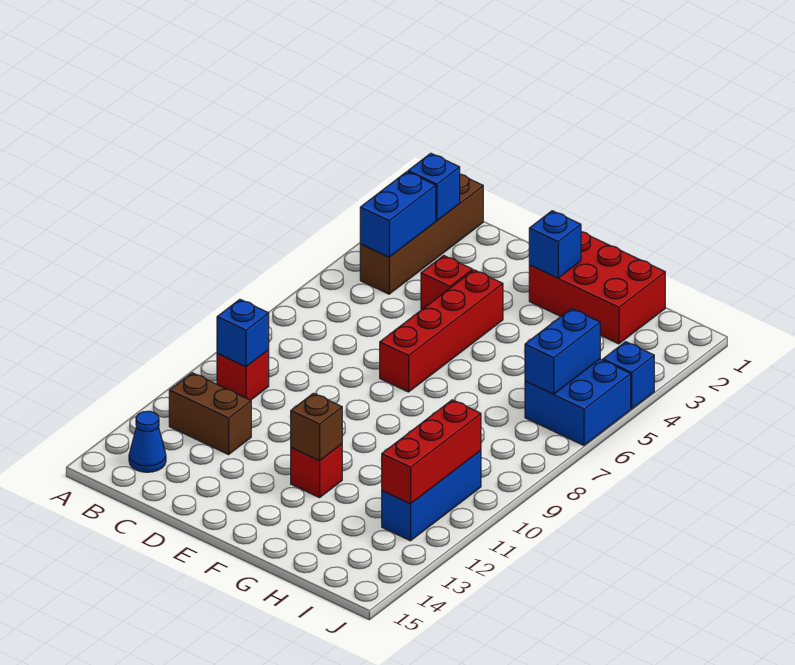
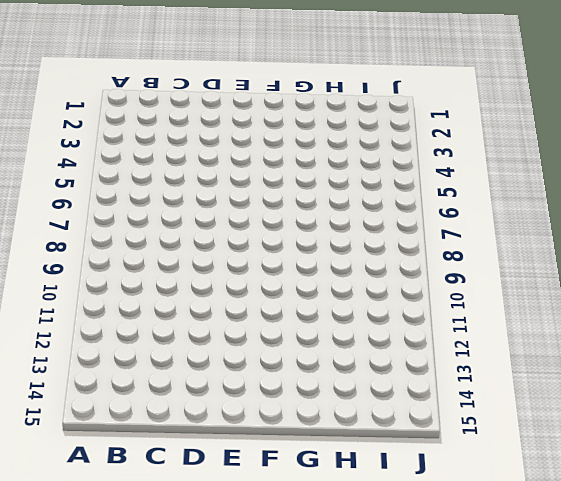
none -> brown brick B1:B4 level 1
none -> red brick B10 level 1
none -> brown brick B12:C12 level 1

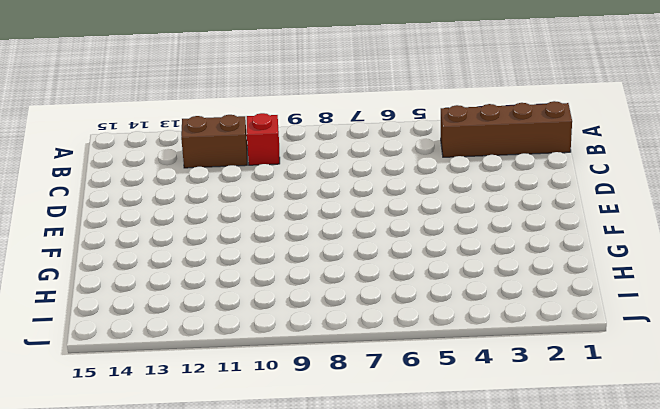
brown brick B11:B12 level 1 -> brown brick B12:C12 level 1
none -> blue cone B14 level 1
none -> red brick D4 level 1
none -> red brick E4:E7 level 1

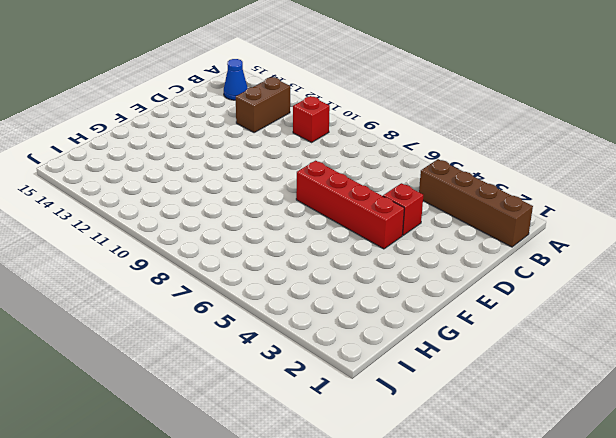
none -> red brick F1:H2 level 1
none -> red brick F12 level 1
none -> blue brick I5:J6 level 1

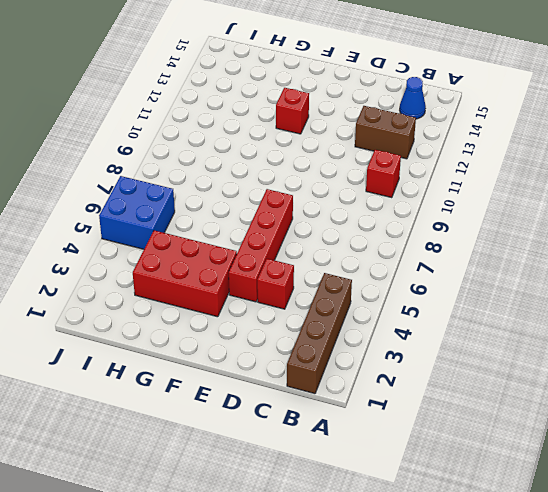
red brick F3:H4 level 1 -> red brick F1:H2 level 1
none -> blue brick I10:I12 level 1
none -> blue brick J4 level 1
none -> blue brick B2 level 2

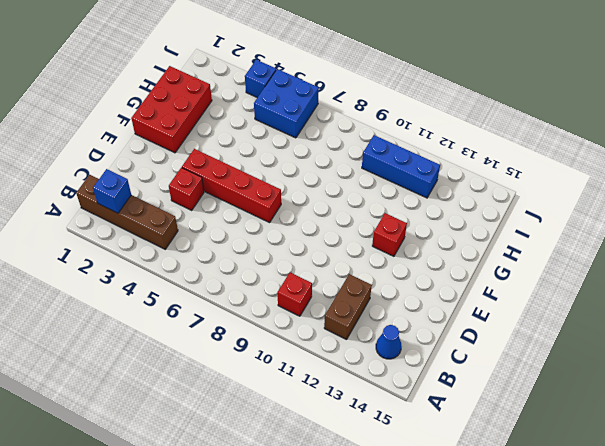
none -> blue brick B3:B4 level 2
none -> blue brick B10 level 2
none -> blue brick F2 level 2

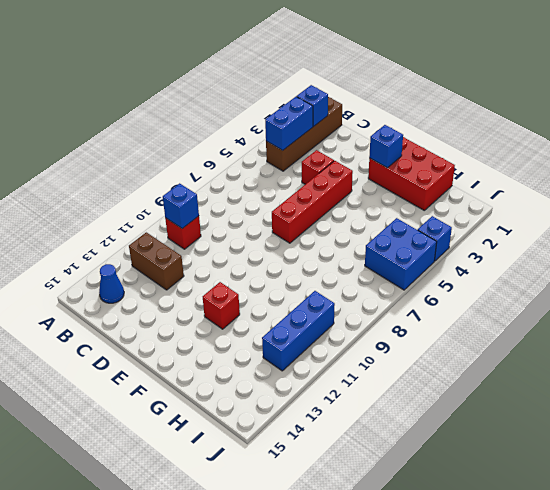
none -> brown brick F12 level 2
none -> blue brick I5:I6 level 2
none -> red brick I10:I12 level 2

